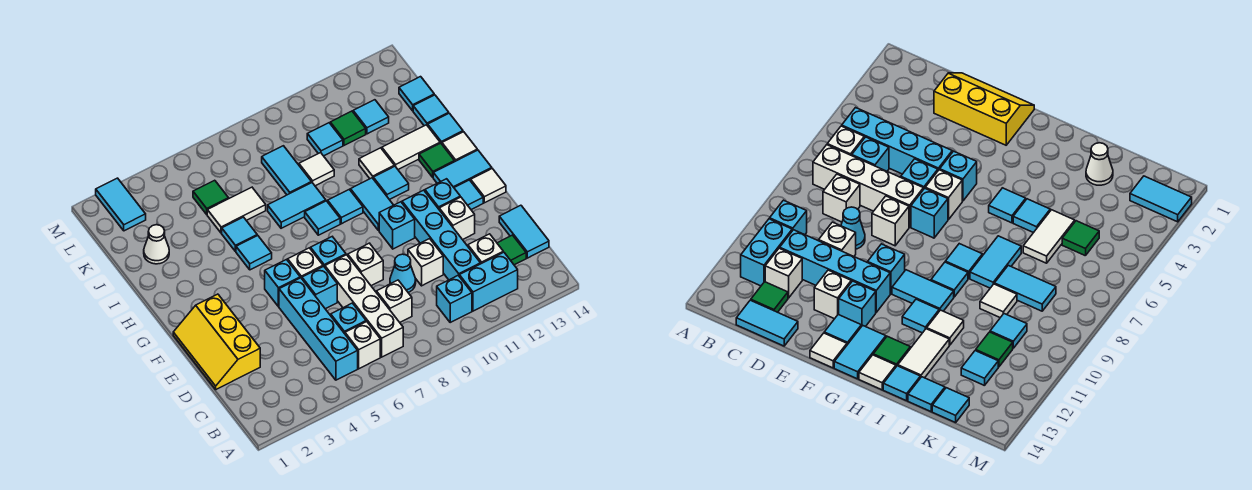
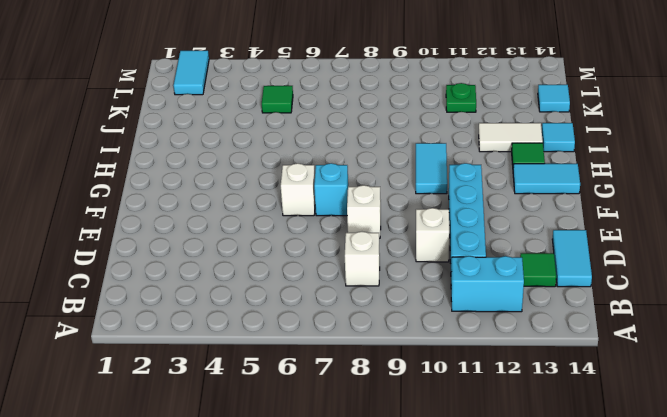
green plate K11 level 1 -> green tile K11 level 1
none -> cyan brick B5:E5 level 1
none -> white brick B6 level 1
none -> white brick B7:E7 level 1
none -> cyan brick B10 level 1

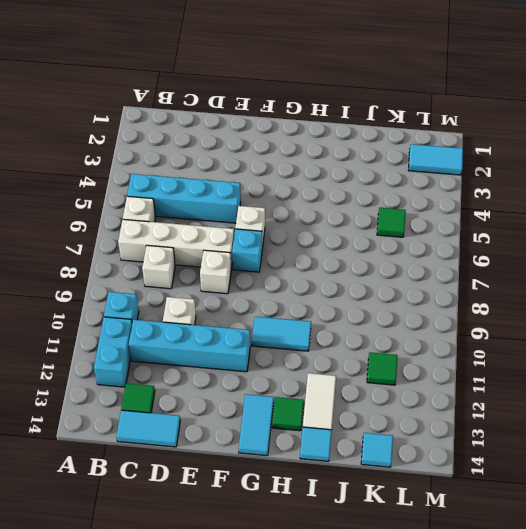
none -> cyan brick C6 level 1
none -> white brick C12 level 1
none -> yellow slope D1:F2 level 1 top 2
none -> cyan cone D9 level 1

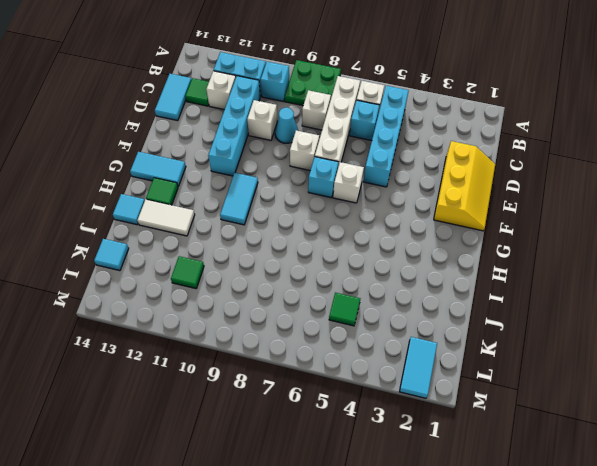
green plate A8:B9 level 1 -> none
none -> cyan brick E6 level 1
none -> white brick E12 level 1
none -> cyan brick F5 level 1
none -> cyan brick F10 level 1

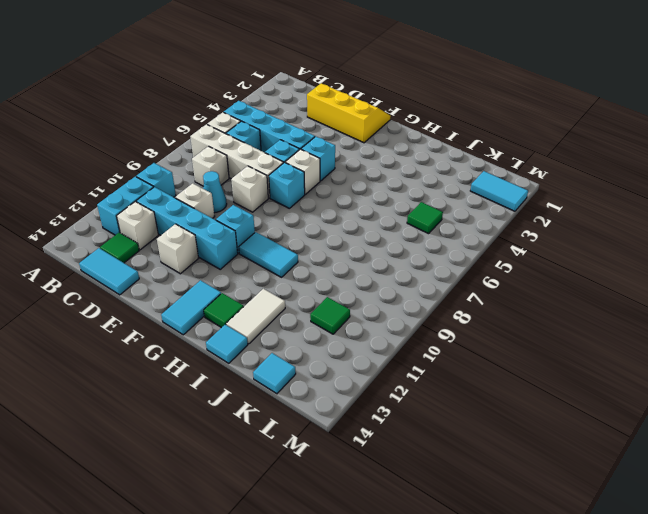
none -> cyan brick F12 level 1
none -> cyan tile F13 level 1
none -> white tile F14 level 1
none -> cyan tile H5 level 1

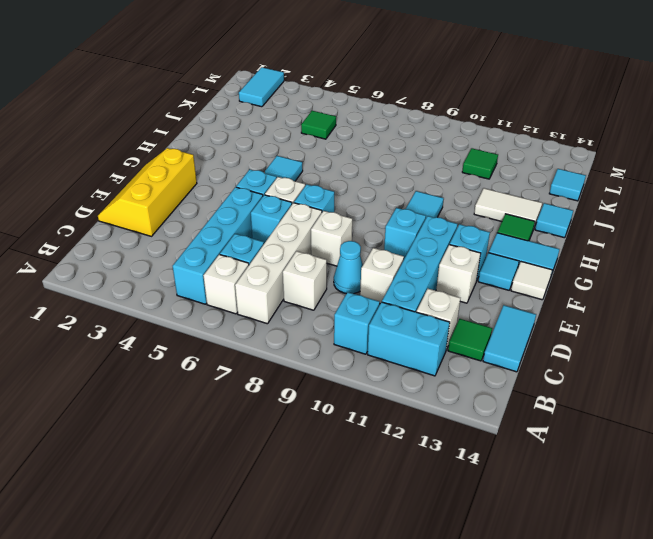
none -> cyan tile H8 level 1
none -> cyan tile H9 level 1
none -> cyan tile H11 level 1
none -> white tile H14 level 1

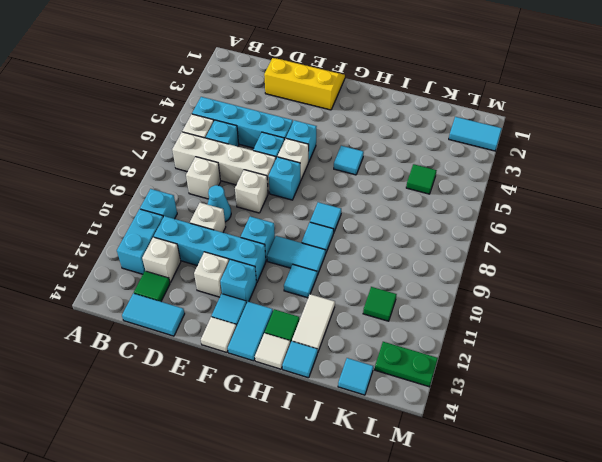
green plate L13:M13 level 1 -> none
none -> cyan tile I5 level 1
none -> cyan tile I7:I8 level 1
none -> white tile I11 level 1
none -> white cone J2 level 1

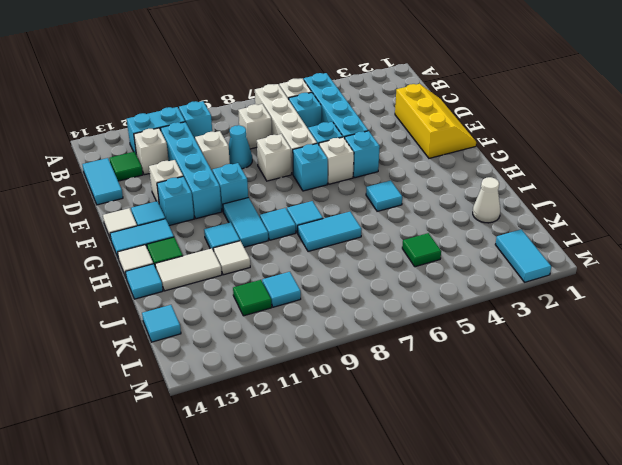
none -> cyan tile I5 level 1
none -> white tile J5:J6 level 1
none -> cyan tile J8:K8 level 1
none -> white tile J9 level 1

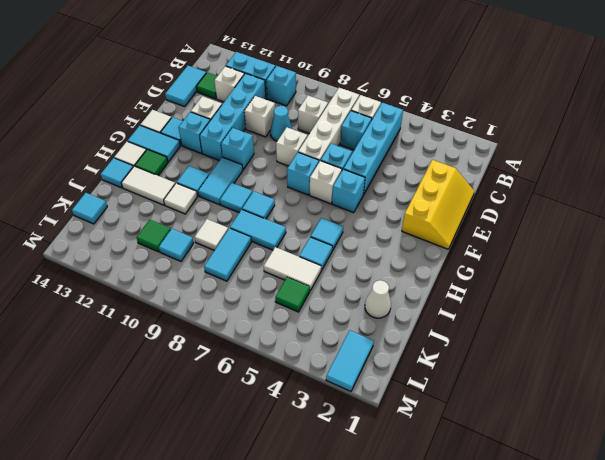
none -> cyan tile J14 level 1
none -> cyan tile K12 level 1

